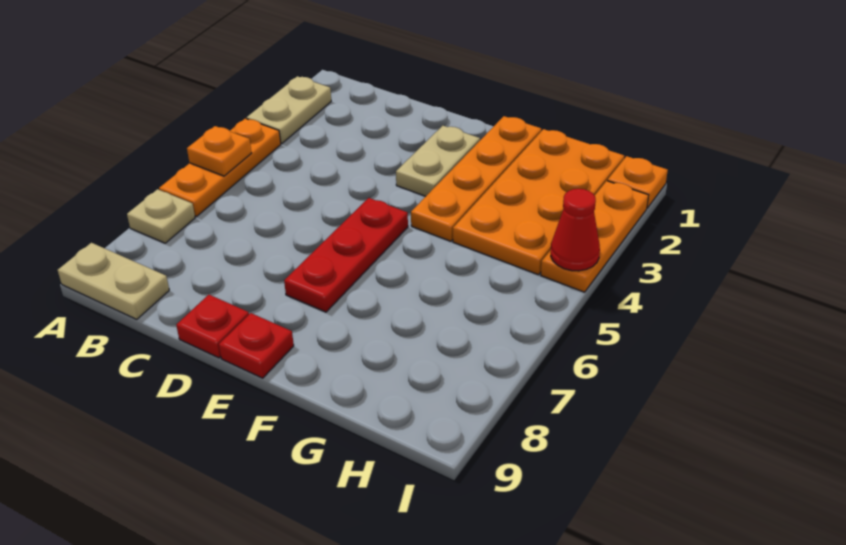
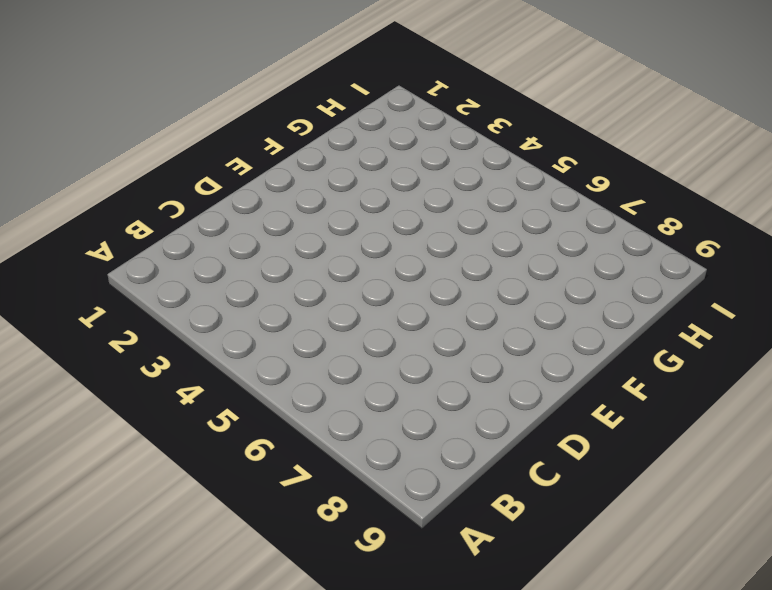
none -> tan plate A2:A3 level 1
none -> orange plate A4:A6 level 1
none -> tan plate A7 level 1

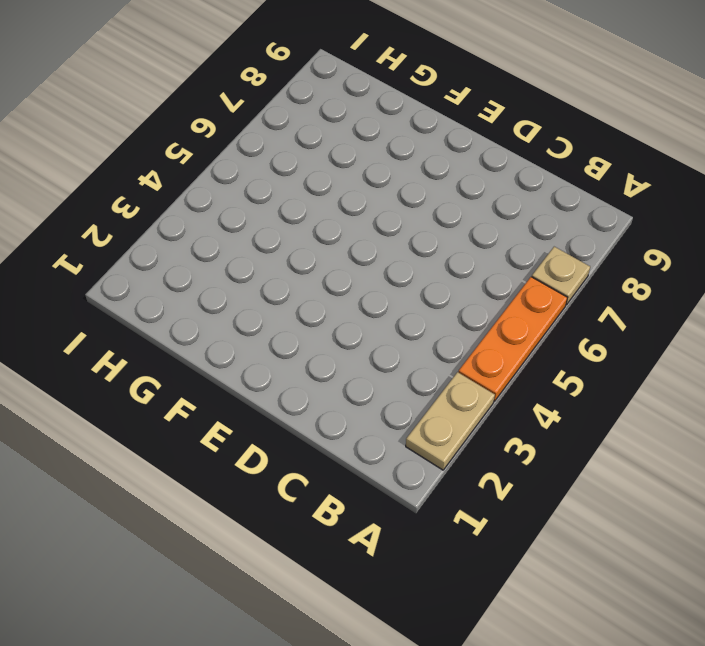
none -> tan plate A9:B9 level 1
none -> red plate D9 level 1
none -> tan plate E2:E3 level 1

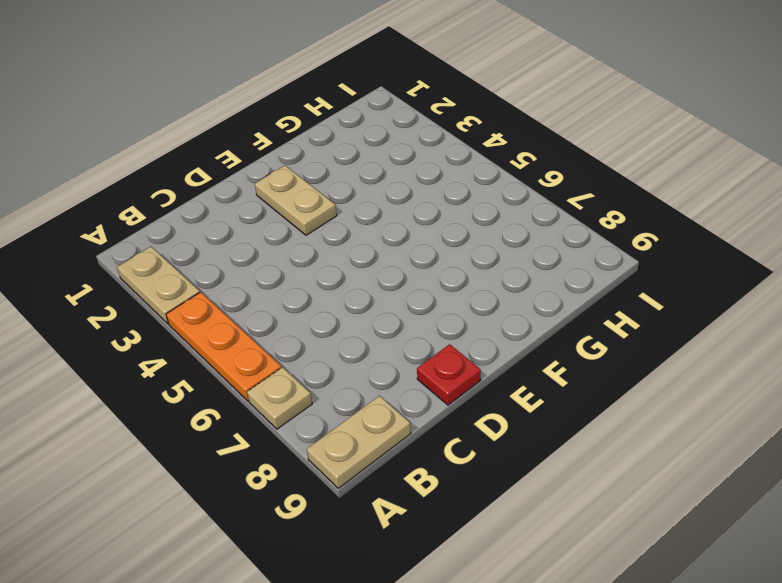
none -> red plate E5:E7 level 1
none -> red plate E9 level 1
none -> orange plate F1:F4 level 1

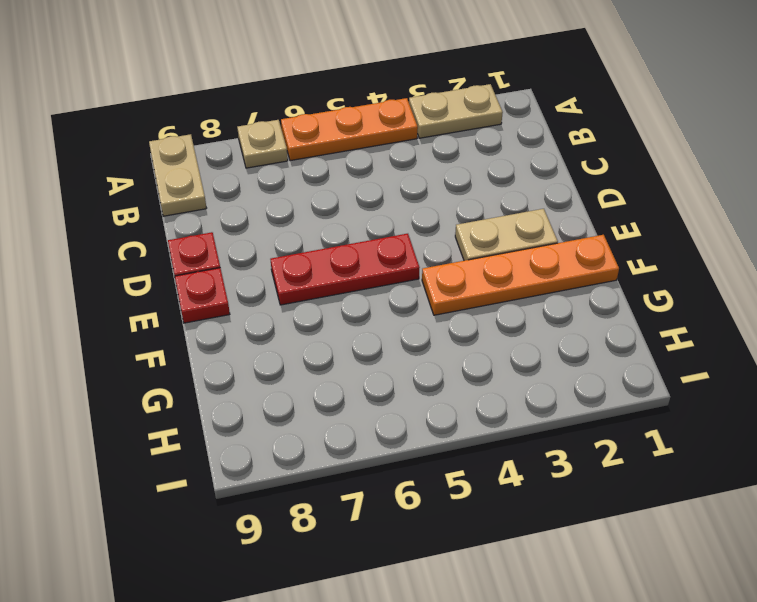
none -> orange plate G1:H4 level 1
none -> orange plate I1 level 1
none -> orange plate I2:I4 level 1

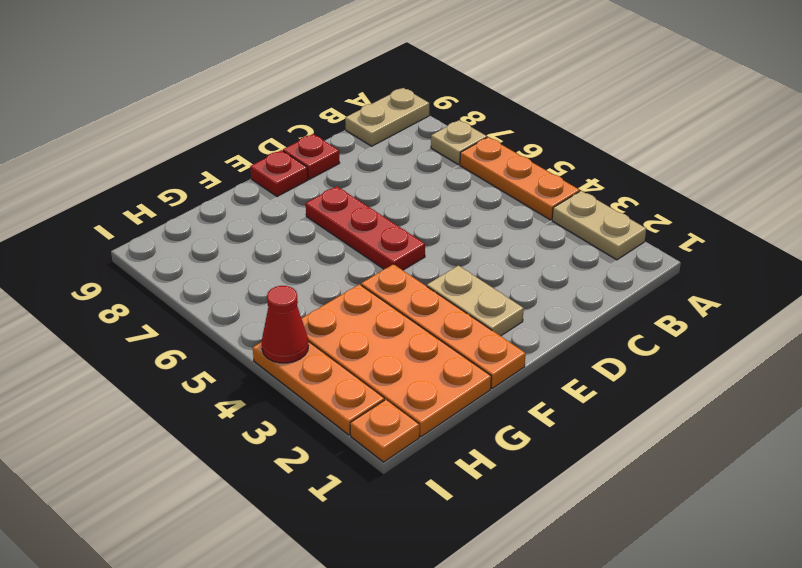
none -> orange plate A5 level 2

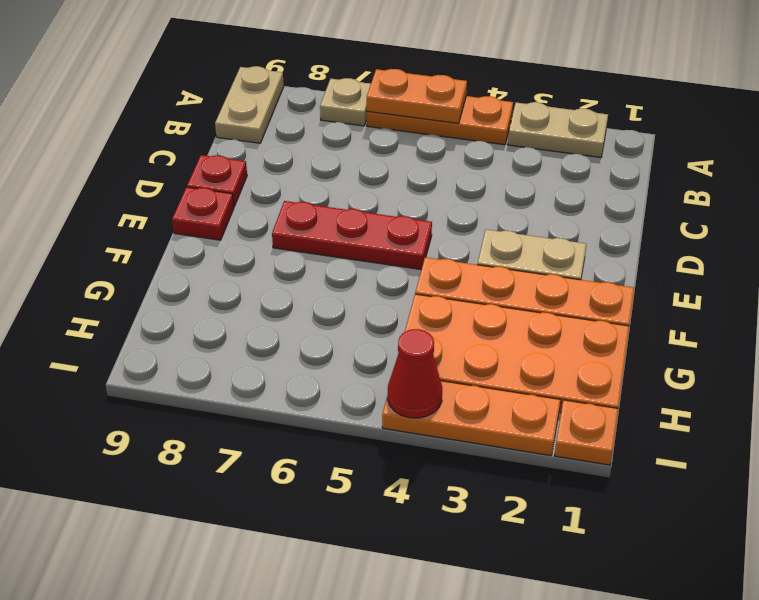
orange plate A5:A6 level 2 -> orange plate A5 level 2

